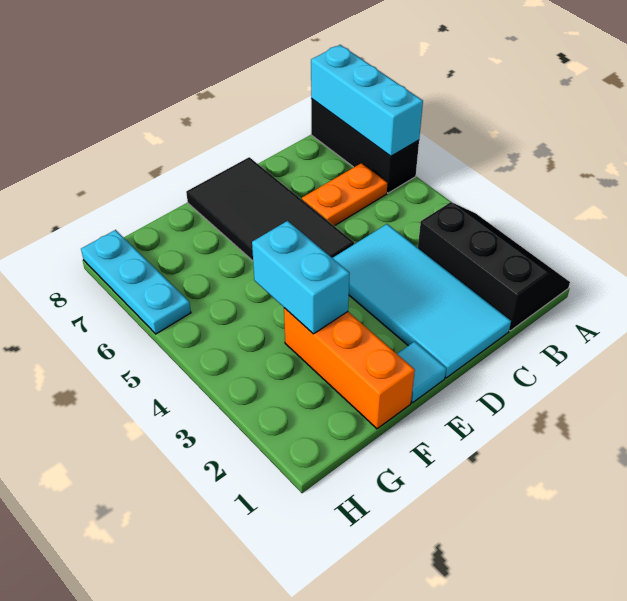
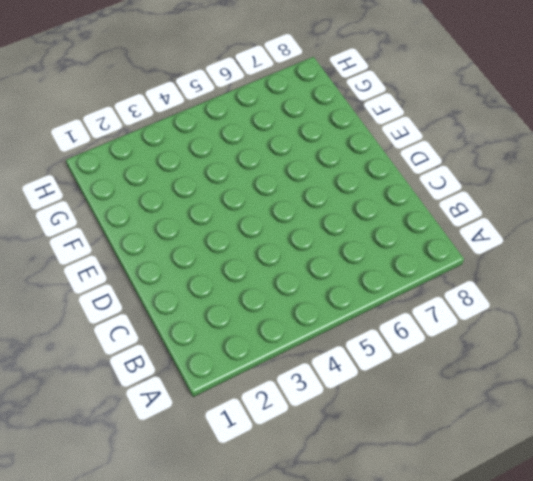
none -> black slope A1:B3 level 1 top B
none -> black brick A6:A8 level 1

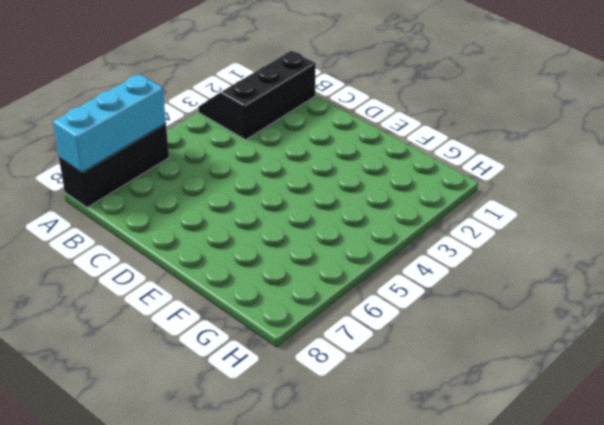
none -> orange plate B6:C6 level 1
none -> cyan tile C1:D4 level 1

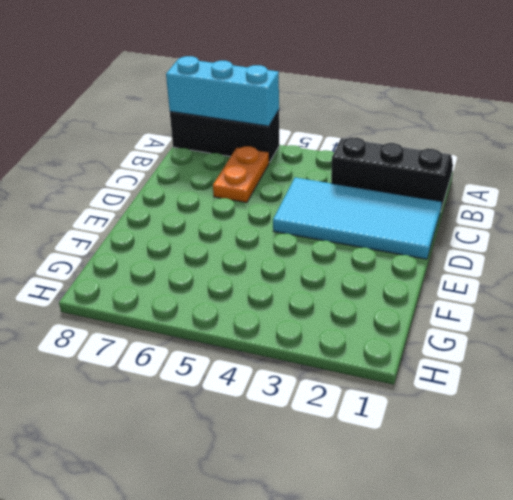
none -> black tile D5:E8 level 1
none -> cyan tile E1 level 1

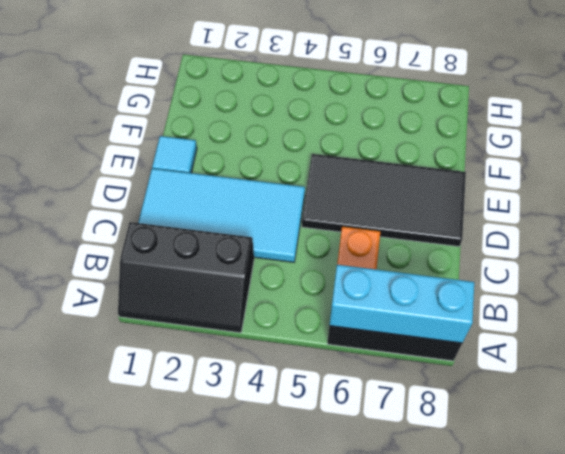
none -> orange brick F1:F3 level 1
none -> cyan plate H6:H8 level 1

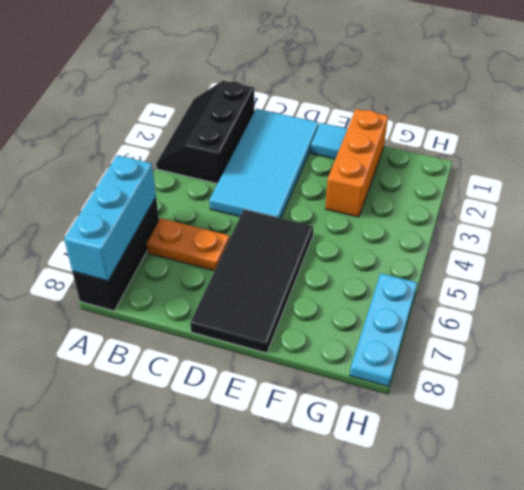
none -> cyan brick F3:F4 level 2

